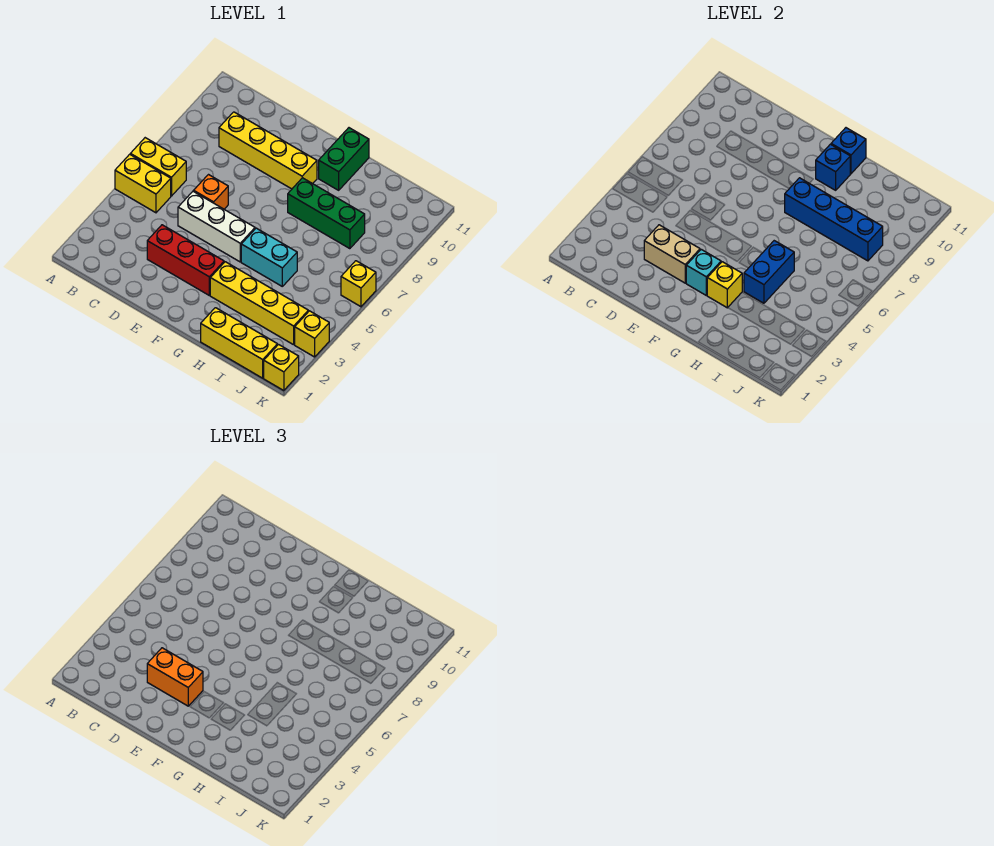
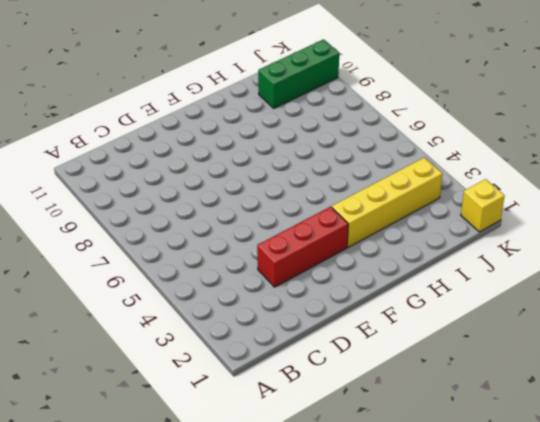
green brick I10:K10 level 1 -> green brick G8:I8 level 1
none -> yellow brick A5:B5 level 1
none -> yellow brick A6:B6 level 1
none -> yellow brick C9:F9 level 1

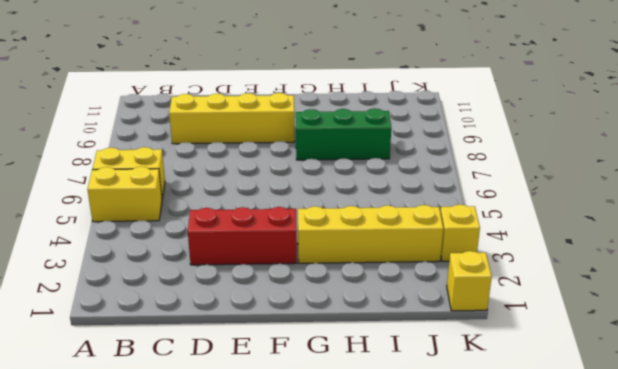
none -> white brick D5:F5 level 1
none -> orange brick D6 level 1
none -> cyan brick G5:H5 level 1

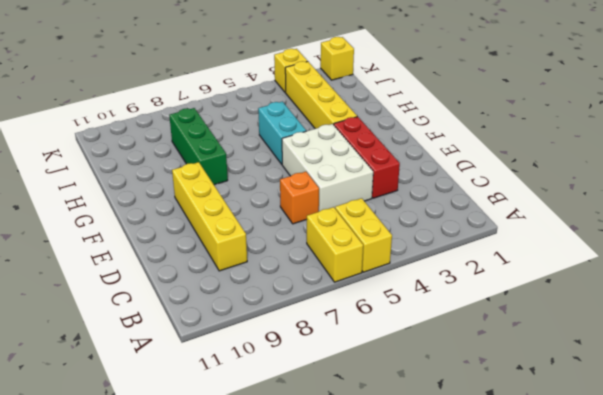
white brick D4:F5 level 1 -> white brick D5:F5 level 1
none -> green brick G10:G11 level 1
none -> yellow brick H1:J1 level 1
none -> yellow brick K6 level 1

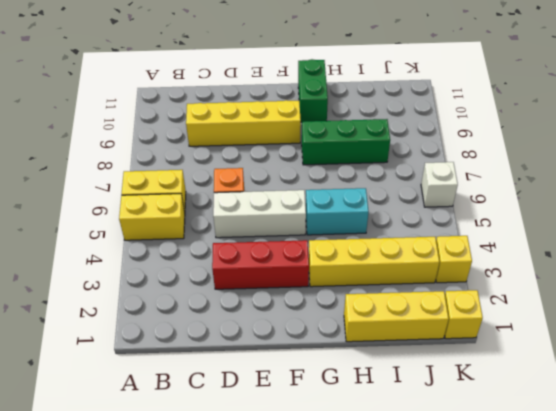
white brick K6 level 1 -> yellow brick K6 level 1
none -> tan brick D3:E3 level 2
none -> cyan brick F3 level 2
none -> yellow brick G3 level 2

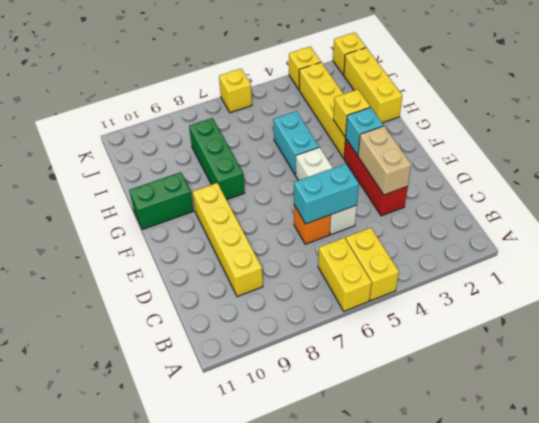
cyan brick D5:D6 level 2 -> none
none -> blue brick G8:J8 level 2
none -> blue brick G10 level 2
none -> blue brick G11 level 2

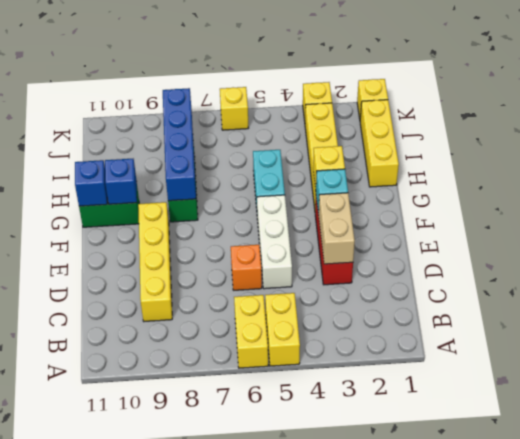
none -> blue brick H4:H5 level 2
none -> orange brick D3:E3 level 3

